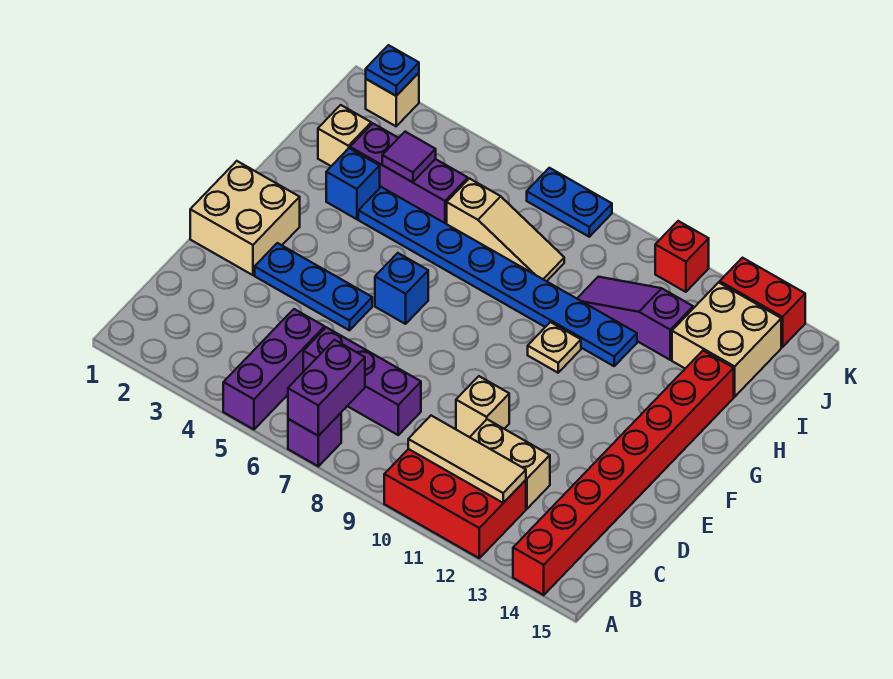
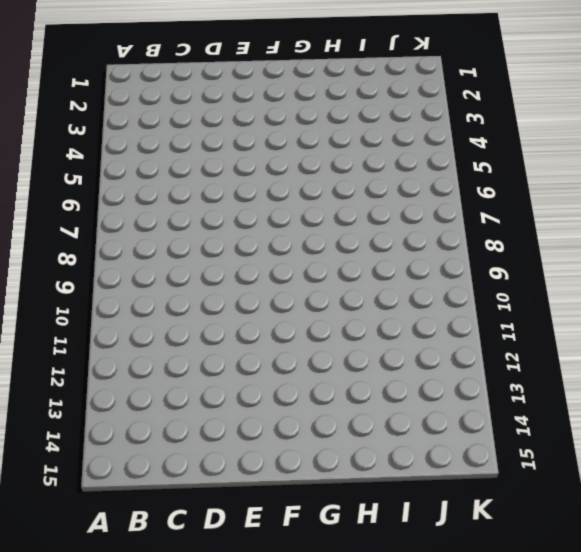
none -> purple brick A5:C5 level 1
none -> purple brick A7 level 1
none -> red brick A10:B12 level 1

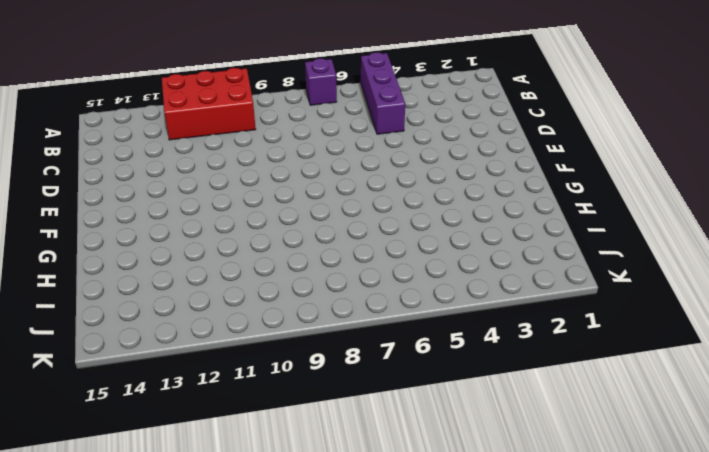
none -> red brick A14:H14 level 1
none -> purple brick C6:C8 level 1
none -> tan brick C11:C12 level 1

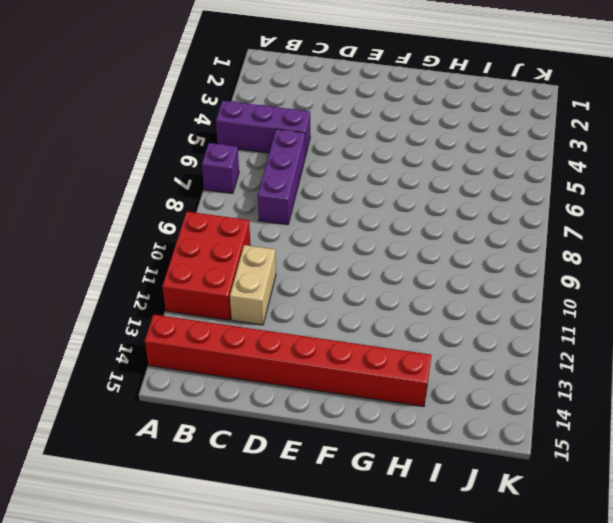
none -> tan brick D10 level 1
none -> tan brick E1:F2 level 1
none -> blue plate E3:E5 level 1

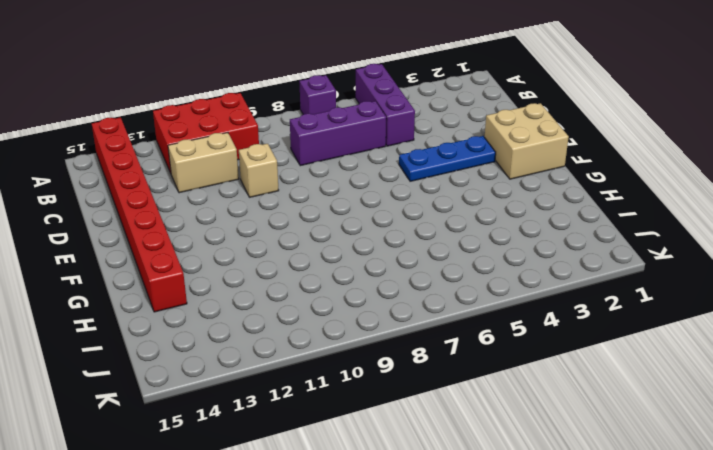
none -> blue brick F6 level 1
none -> tan plate G10 level 1
none -> blue brick H3 level 1

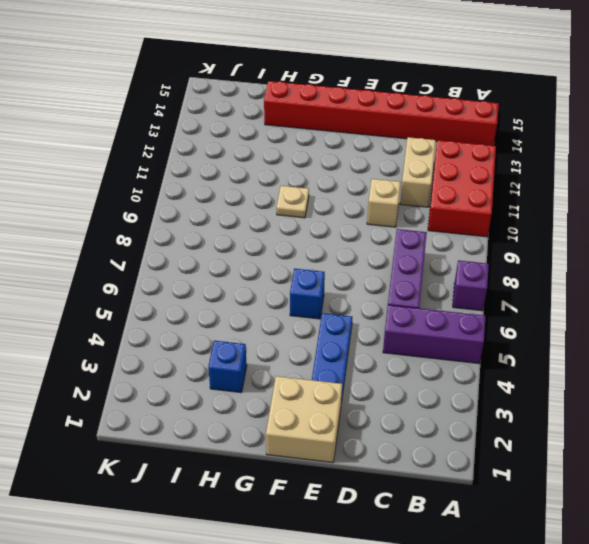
none -> blue plate H4:H11 level 1
none -> tan brick I2 level 1
none -> purple brick I3:I5 level 1

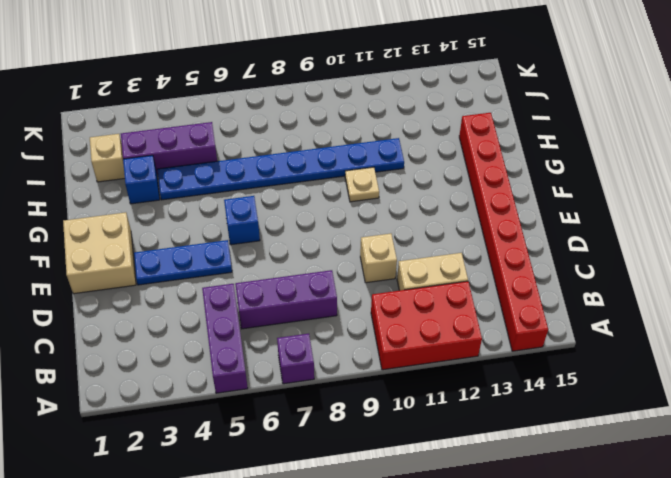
none -> tan slope I6:I8 level 1 top 6
none -> purple slope I10:I12 level 1 top 12
none -> tan brick I13:J14 level 1

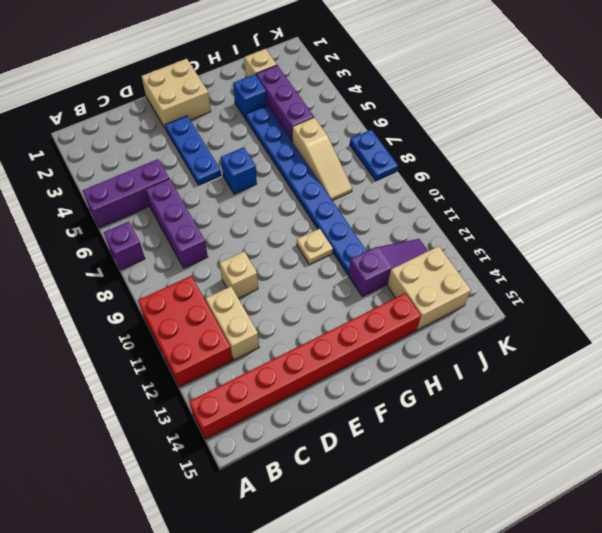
purple slope H12:J12 level 1 top H -> purple slope I10:I12 level 1 top 12
none -> tan brick K2 level 1
none -> red brick K11 level 1
none -> red brick K13:K14 level 1

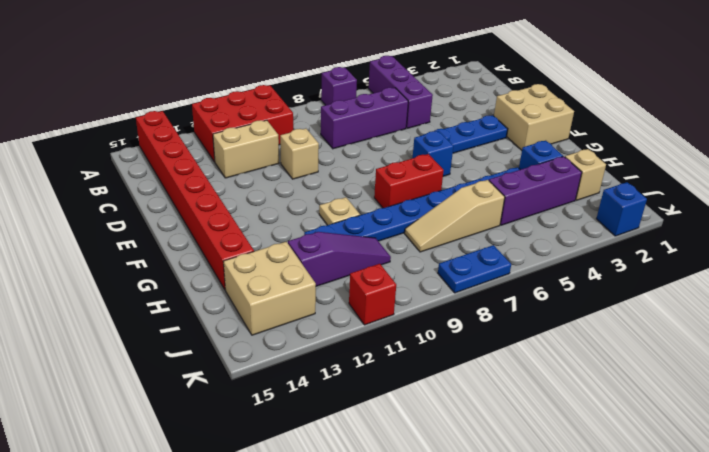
red brick G7:G8 level 1 -> red brick K13:K14 level 1
blue brick K2 level 1 -> tan brick K2 level 1
none -> purple brick A7:B7 level 2
none -> tan tile B10:B12 level 2
none -> purple tile I4 level 2

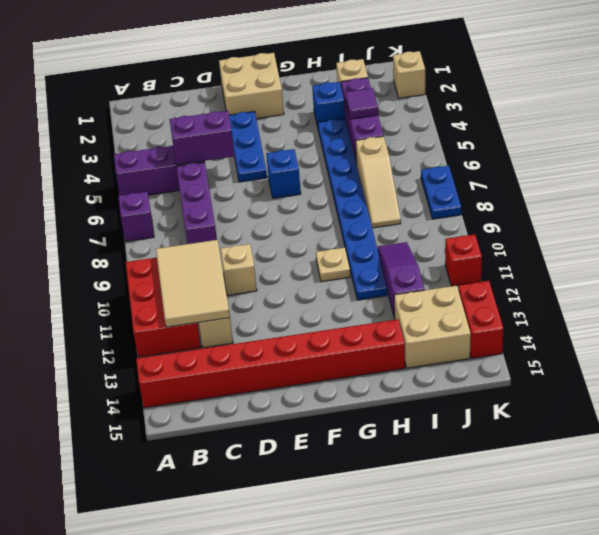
tan tile B10:C12 level 2 -> tan tile B10:B12 level 2
purple brick C5:D5 level 2 -> purple brick A7:B7 level 2
none -> blue plate K2 level 2

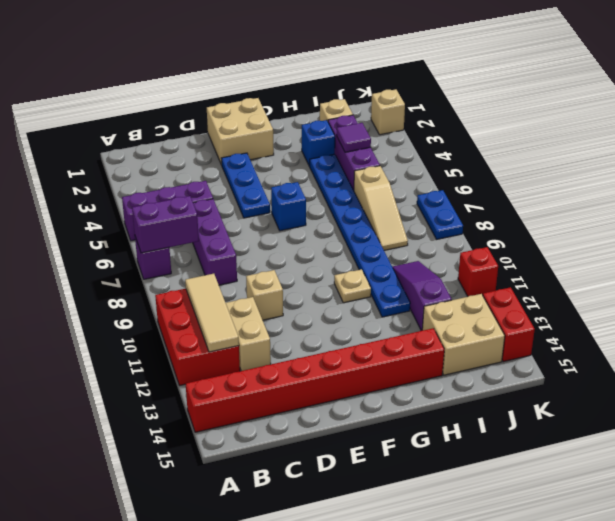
none -> blue plate K2 level 2

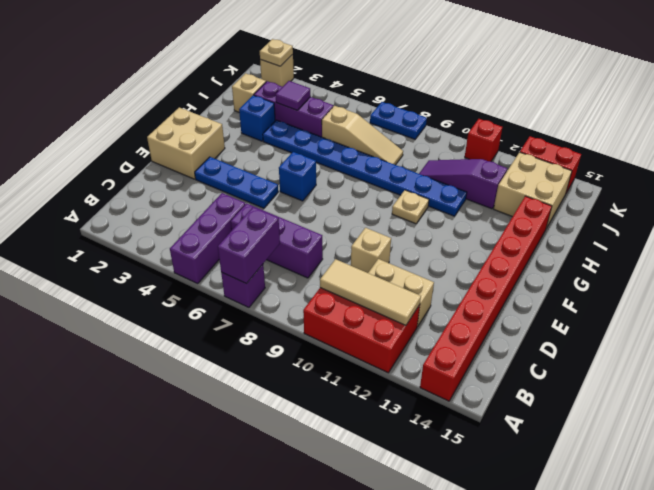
tan plate K2 level 2 -> blue plate K2 level 2

